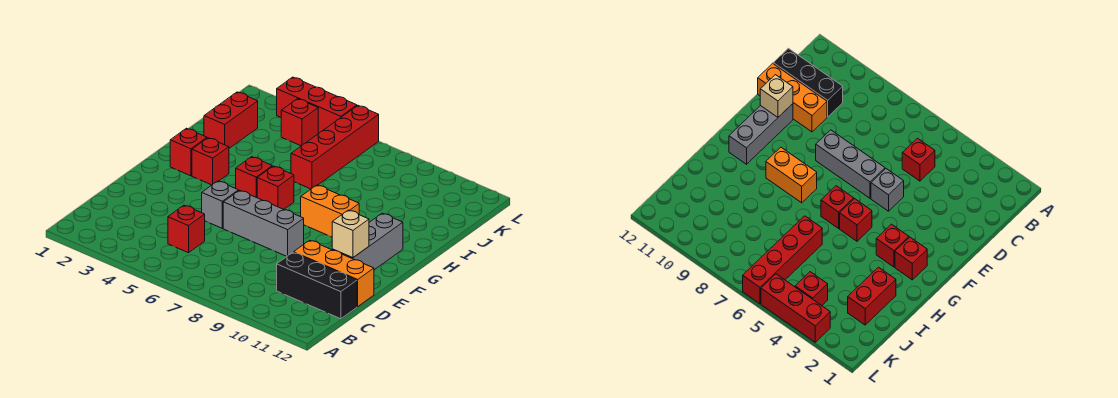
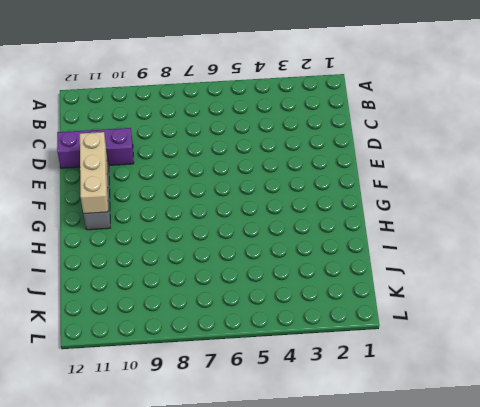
purple brick D10:D12 level 1 -> orange brick D10:D12 level 1
tan brick E11:G11 level 2 -> tan brick E11 level 2
none -> red brick C5 level 1
none -> black brick C10:C12 level 1
none -> grey brick E5 level 1

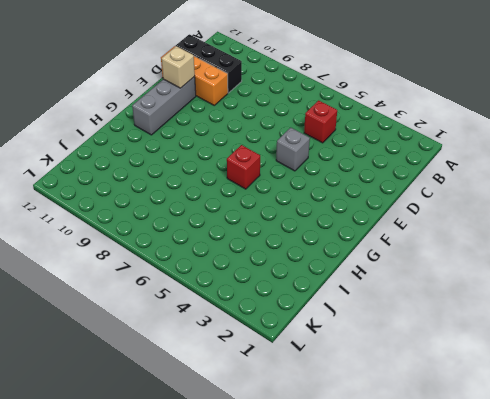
none -> grey brick E6:E8 level 1
none -> red brick G2 level 1
none -> red brick G3 level 1

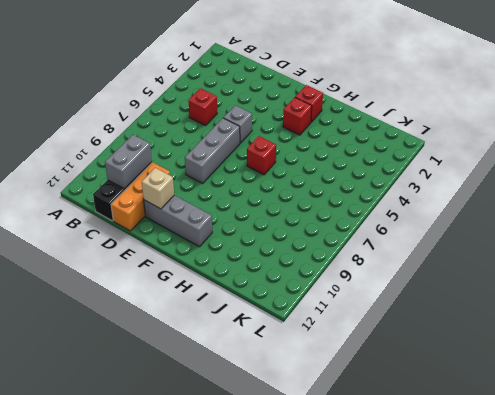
grey brick C10:C11 level 2 -> none
none -> red brick G5 level 1
none -> orange brick G8:G9 level 1
none -> red brick I2:J2 level 1

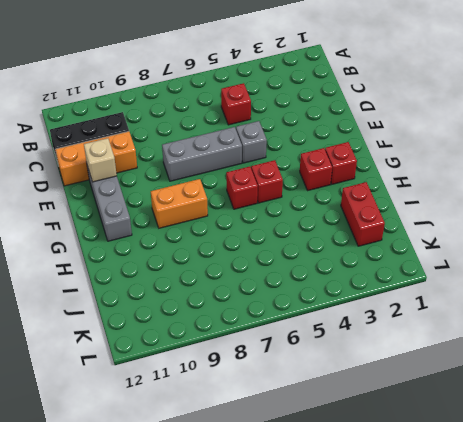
none -> red brick I6:L6 level 1
none -> red brick K4 level 1
none -> red brick L3:L5 level 1

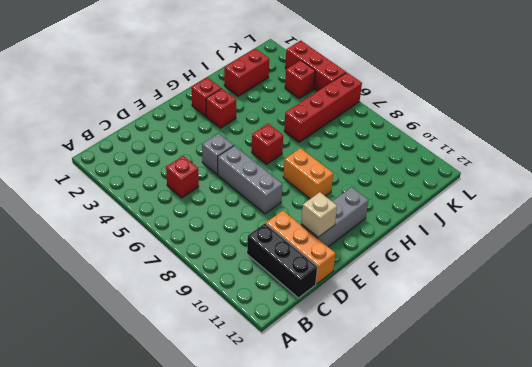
none -> red brick G5 level 1

